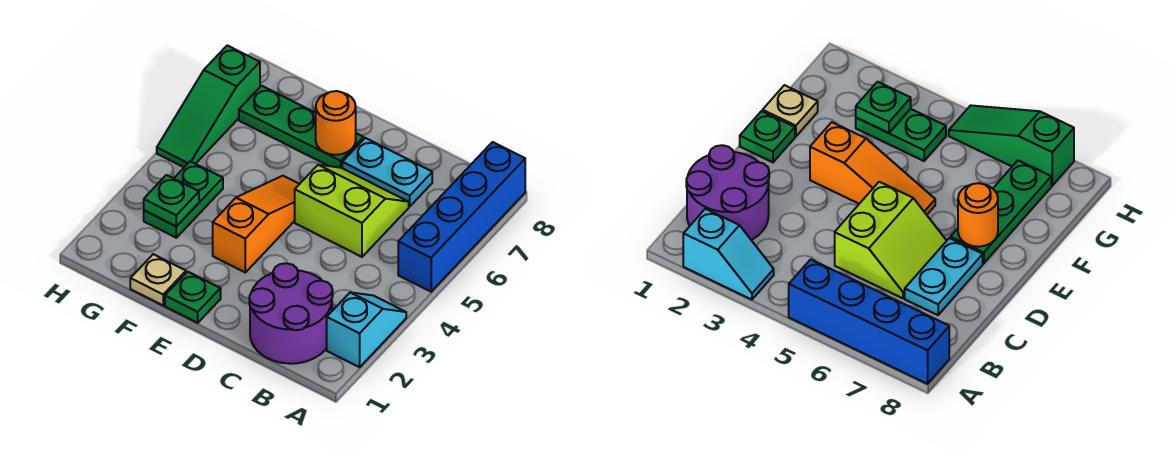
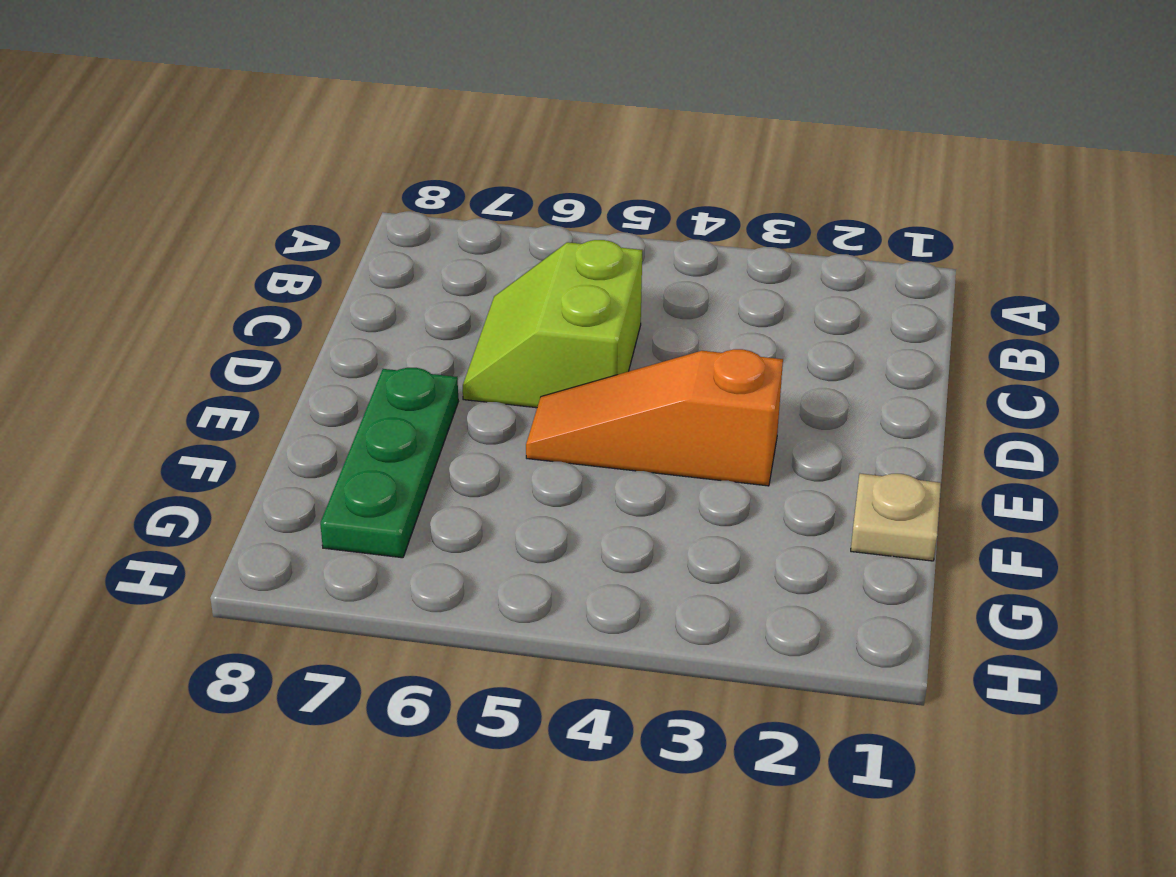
none -> cyan slope A2:A3 level 1 top 2
none -> blue brick A5:A8 level 1
none -> purple round brick B1:C2 level 1

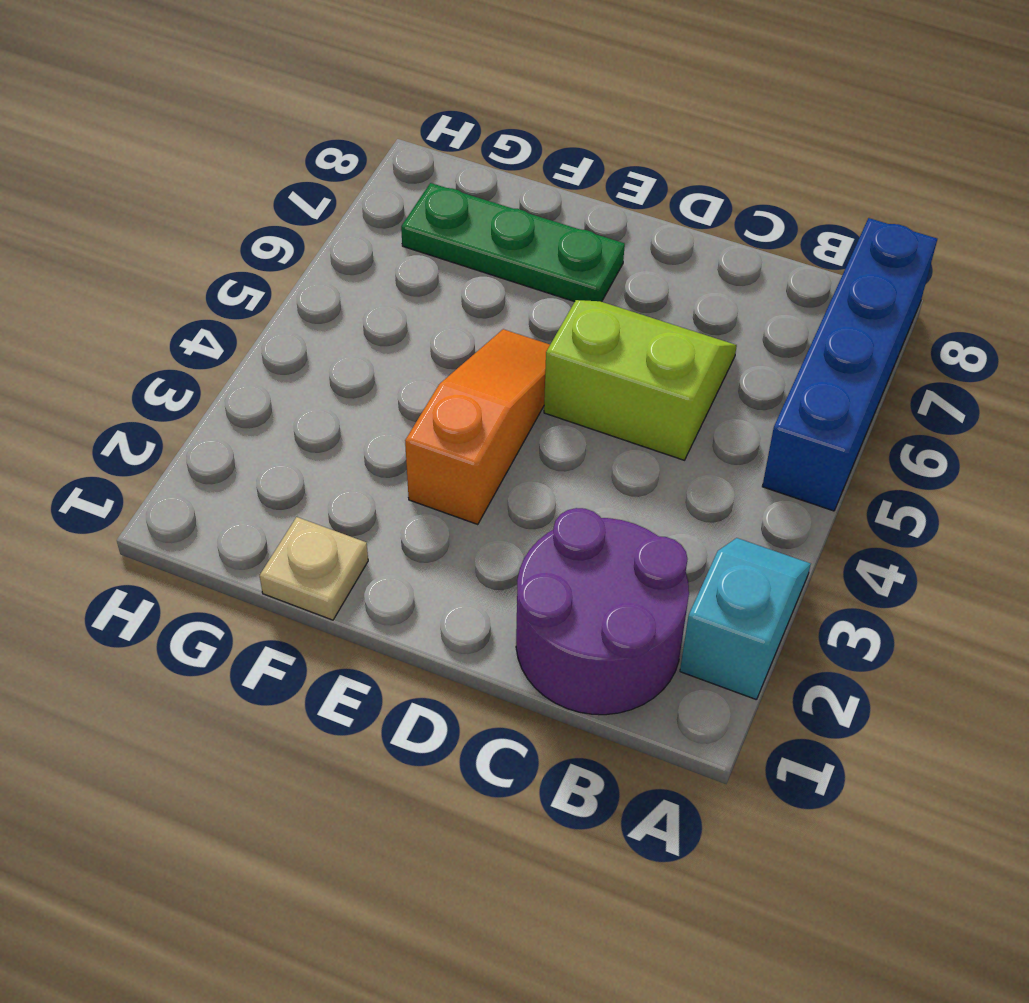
none -> cyan plate C7:D7 level 1
none -> green plate E1 level 1
none -> green plate G3:G4 level 1

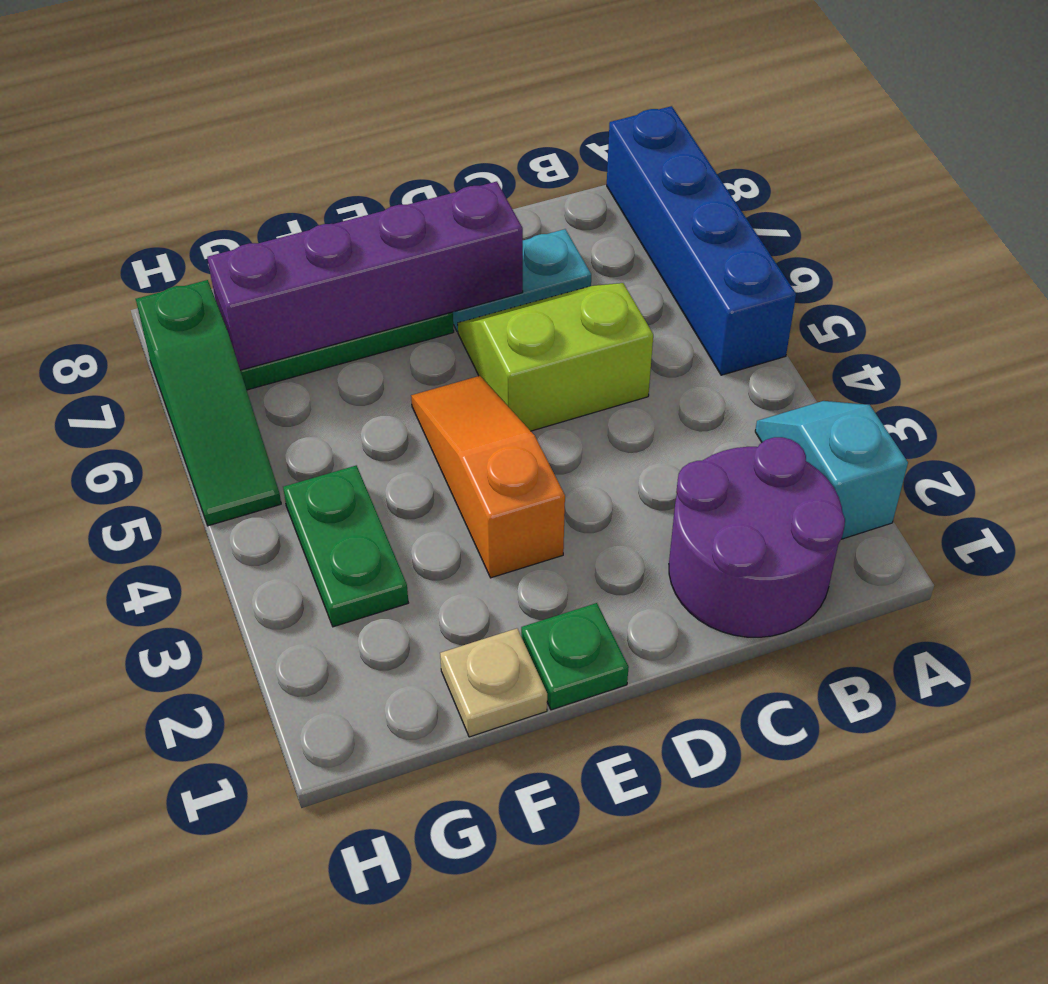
purple brick D7:G7 level 2 -> orange round brick E7 level 2
none -> green plate G3 level 2

